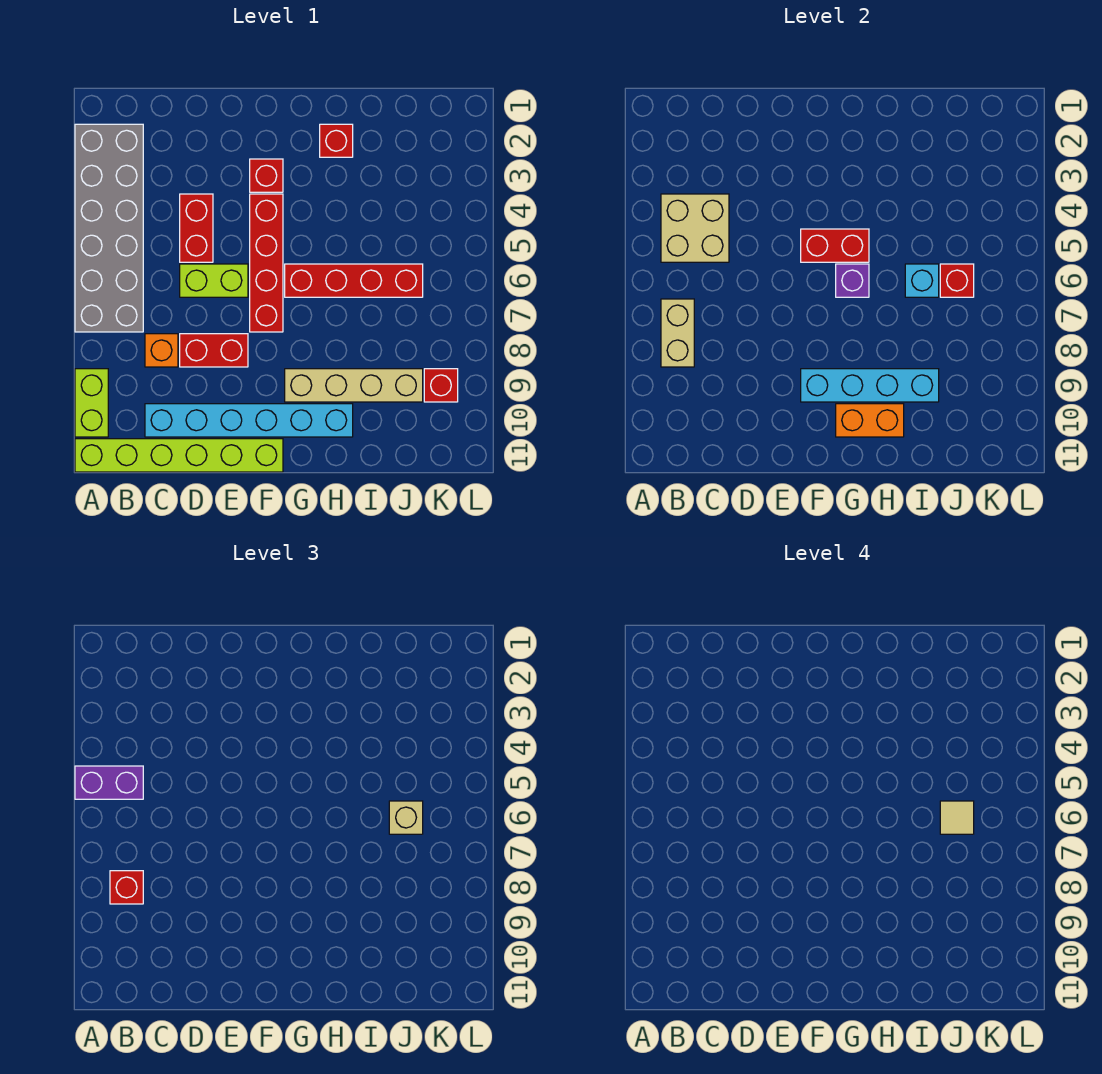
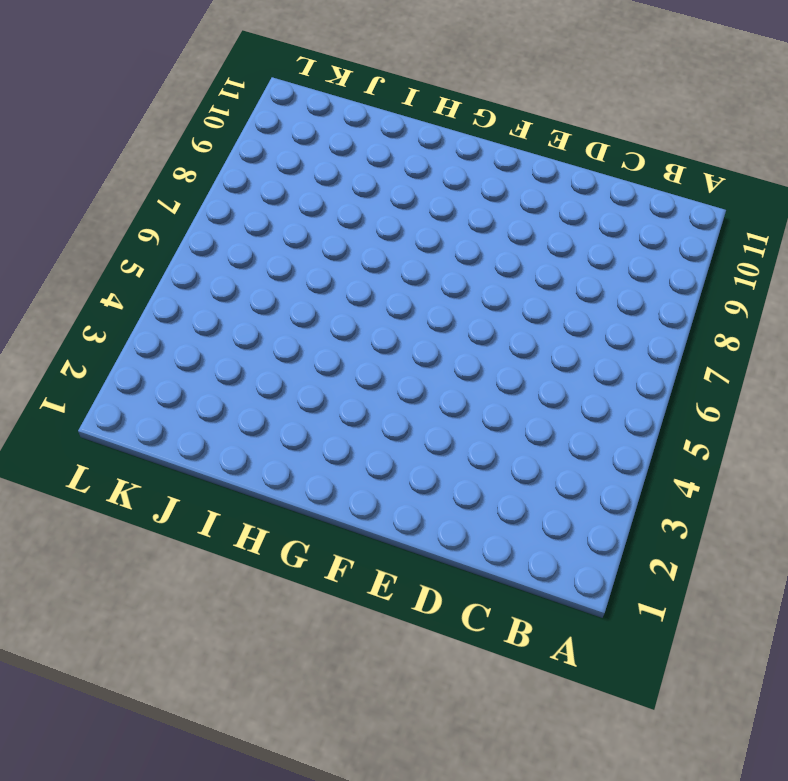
none -> grey brick A2:B7 level 1
none -> lime brick A9:A10 level 1
none -> lime brick A11:F11 level 1

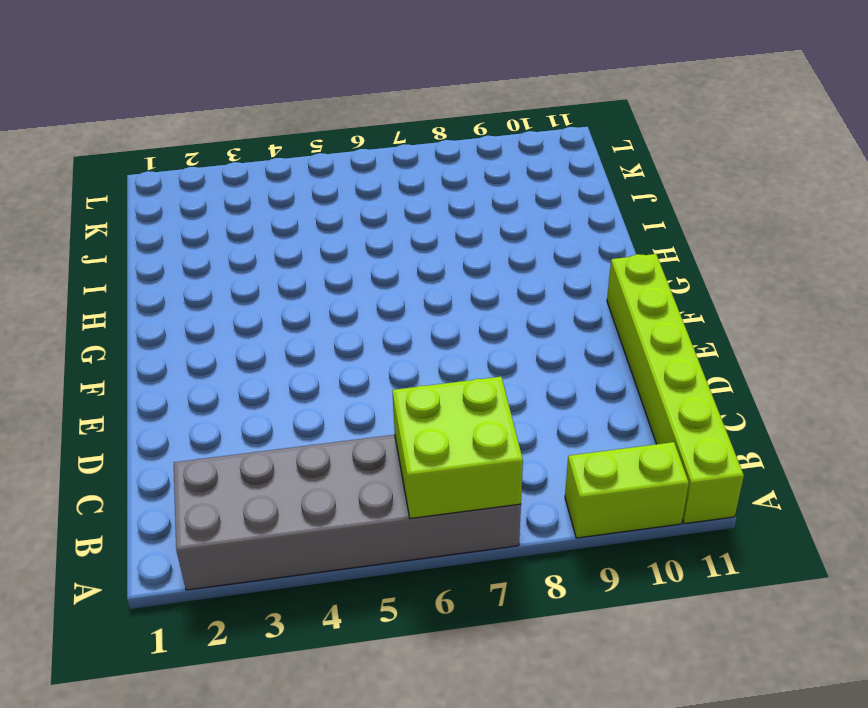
lime brick A6:B7 level 2 -> tan brick B7:B8 level 2
none -> orange brick C8 level 1
none -> cyan brick C10:H10 level 1
none -> red brick D4:D5 level 1

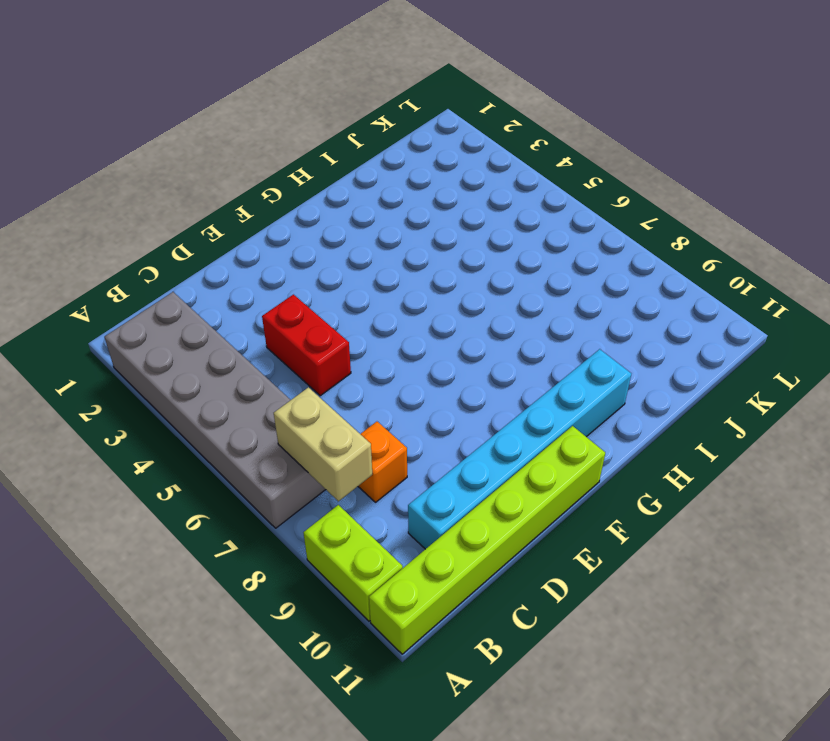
none -> lime brick D6:E6 level 1
none -> red brick D8:E8 level 1
none -> red brick F3 level 1

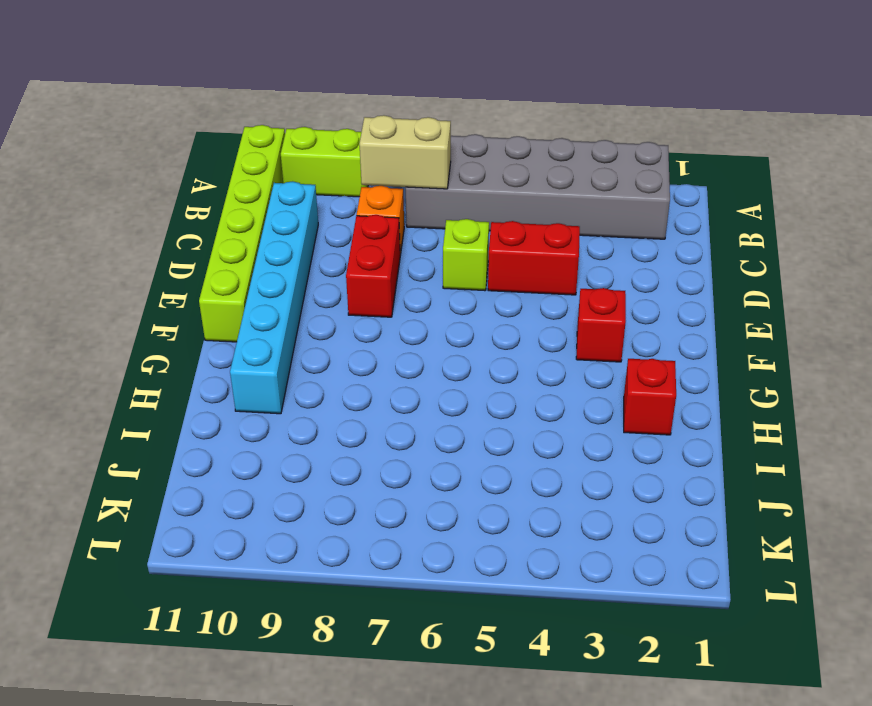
lime brick D6 level 1 -> lime brick D6:E6 level 1
none -> red brick F4:F7 level 1
none -> red brick G6:J6 level 1
none -> tan brick G9:J9 level 1

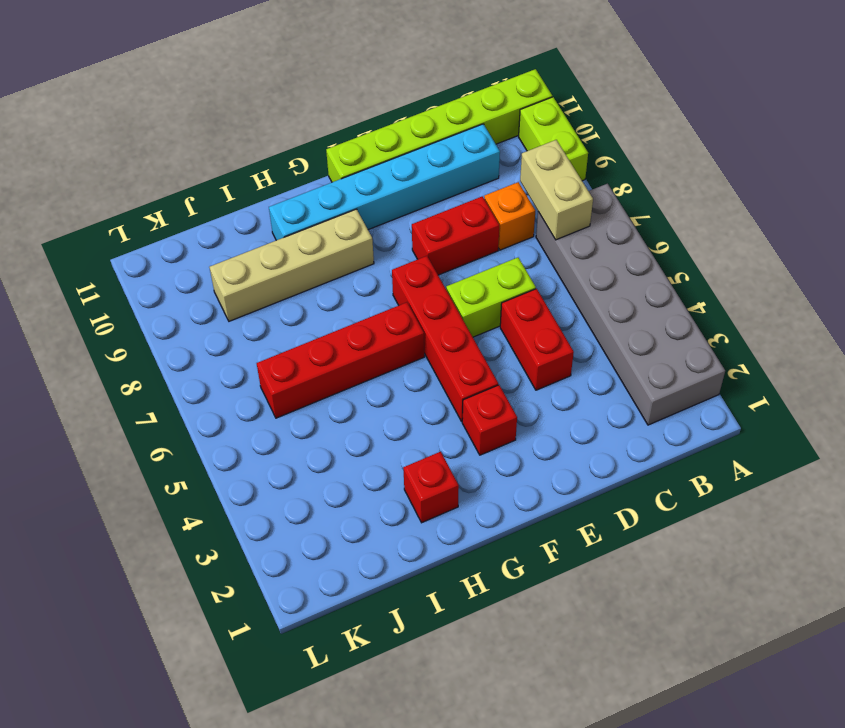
none -> red brick K9 level 1
none -> tan brick B4:C5 level 2
none -> red brick F5:G5 level 2

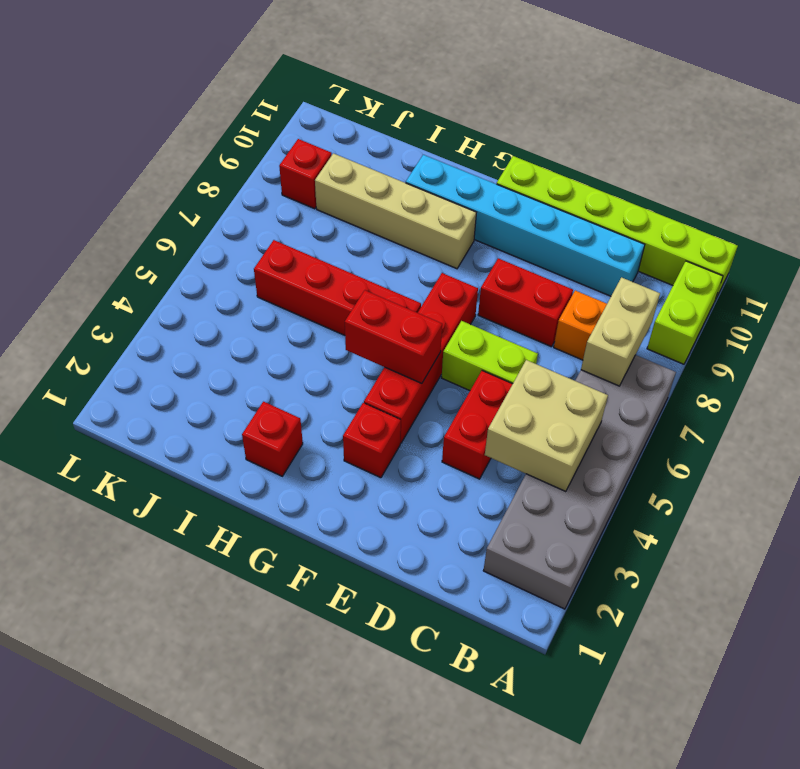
none -> cyan brick F9:I9 level 2
none -> purple brick G6 level 2
none -> orange brick G10:H10 level 2

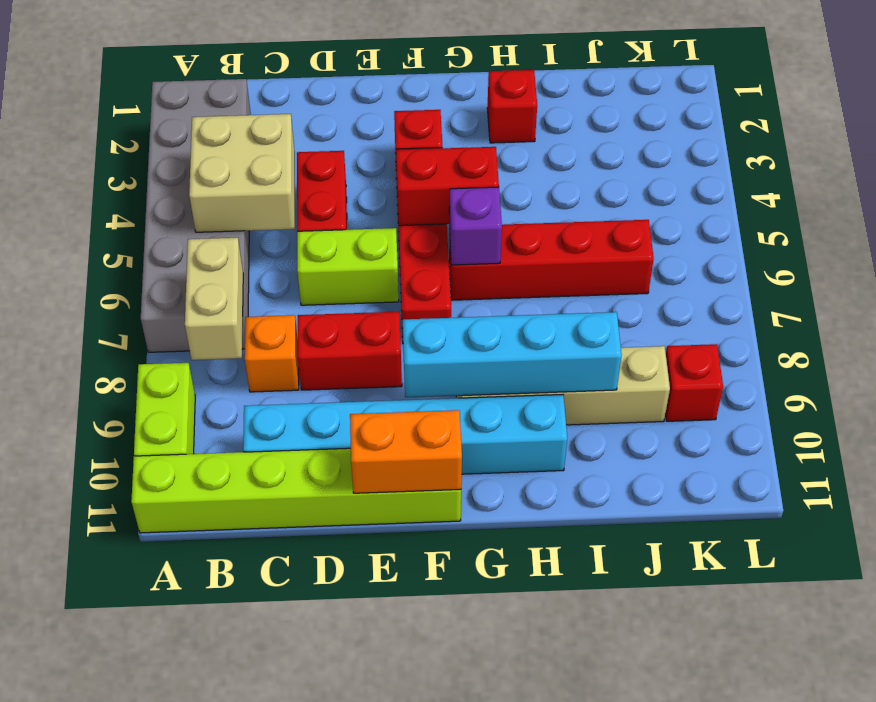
orange brick E11:F11 level 2 -> orange brick G10:H10 level 2
none -> cyan brick I6 level 2
none -> red brick J6 level 2
none -> purple brick A5:B5 level 3

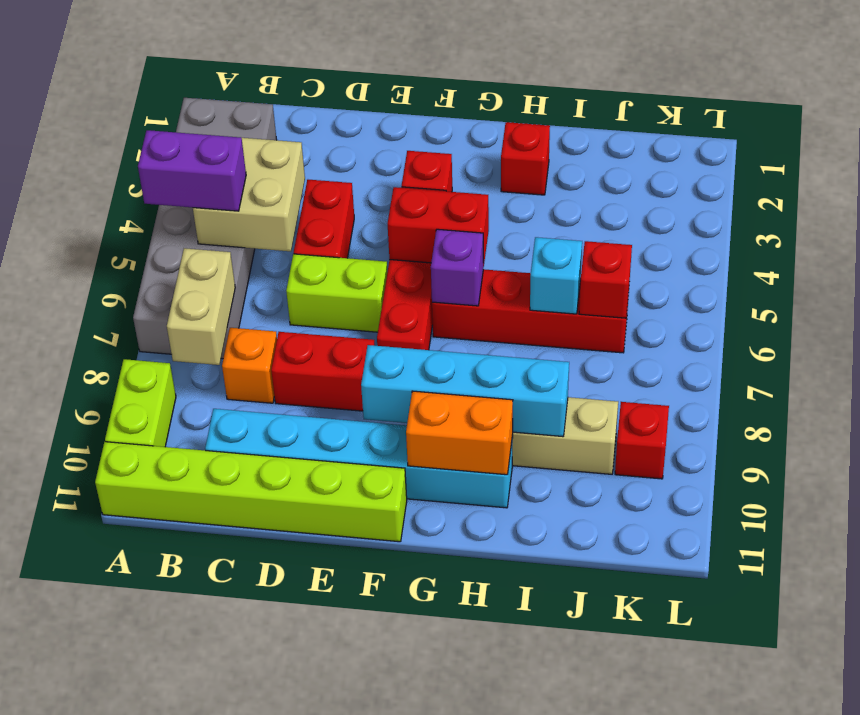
none -> red brick B8 level 3
none -> tan brick J6 level 3
none -> tan tile J6 level 4

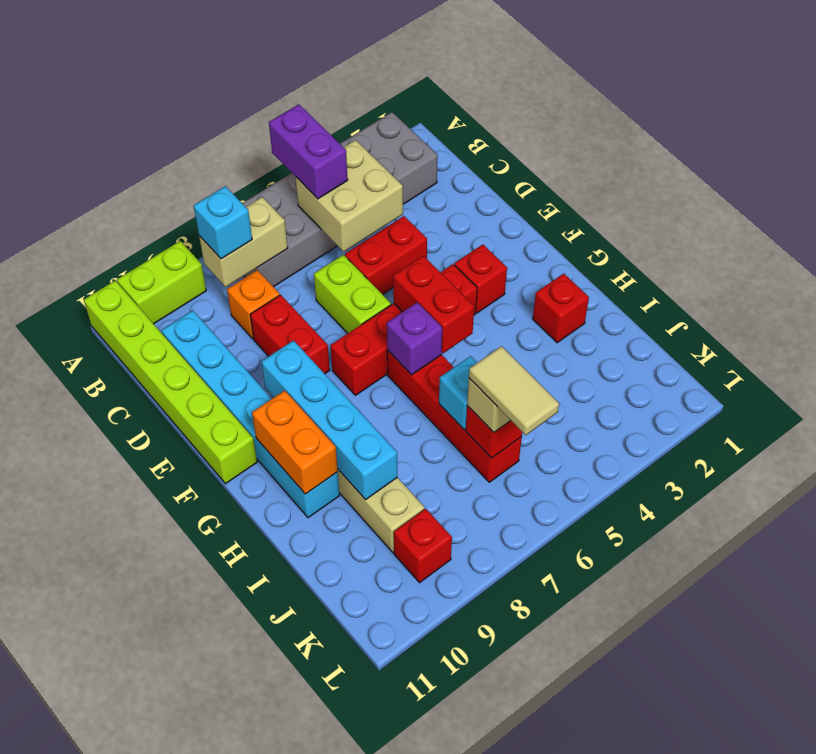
cyan brick B8 level 3 -> red brick B8 level 3
tan tile J6:K6 level 4 -> tan tile J6 level 4

